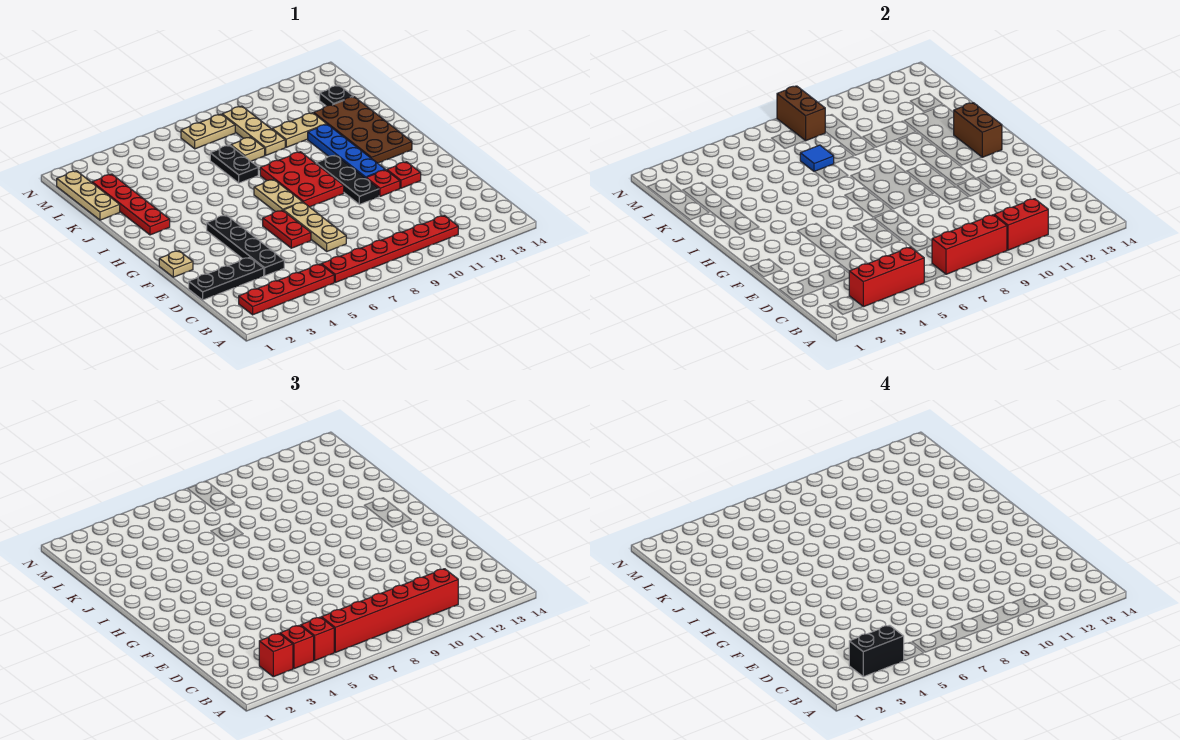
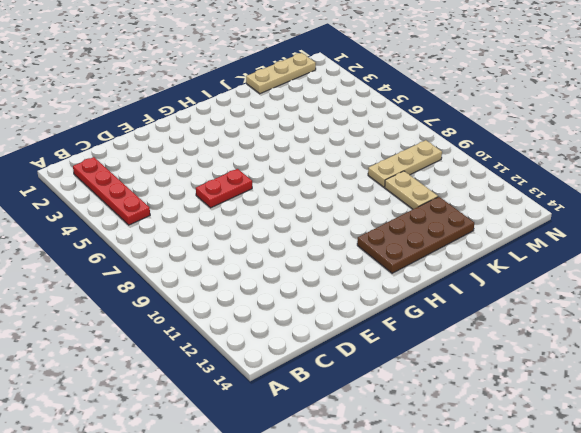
none -> red plate B6:B11 level 1
none -> black plate D1:D3 level 1
none -> black plate D4:G4 level 1
none -> tan plate D7:F7 level 1

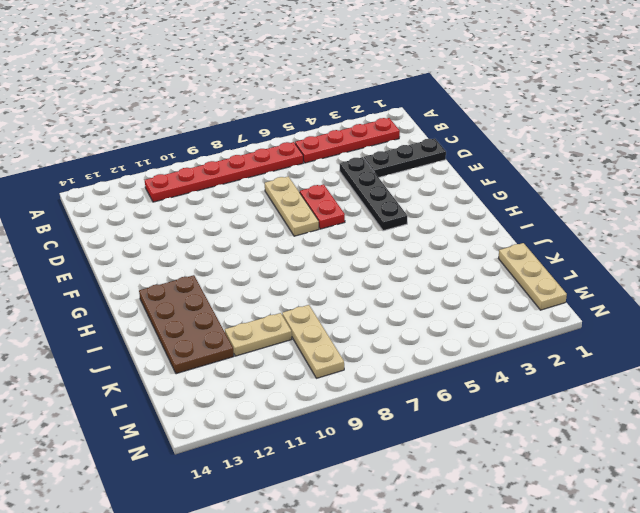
none -> tan plate F1 level 1
none -> black plate F10:H10 level 1
none -> red plate F11 level 1
none -> red plate F12 level 1

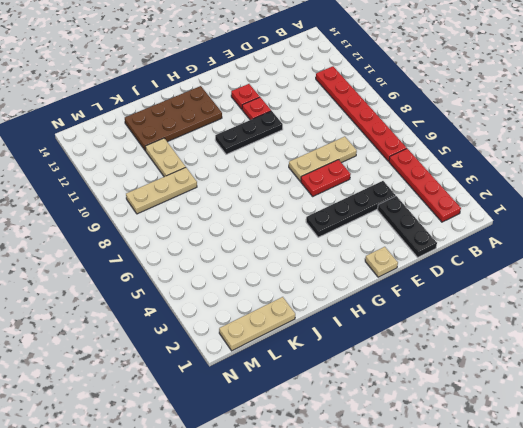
none -> tan plate G7:H7 level 1
none -> red plate G8:I9 level 1
none -> blue plate G11:J11 level 1
none -> red plate I2:L2 level 1

